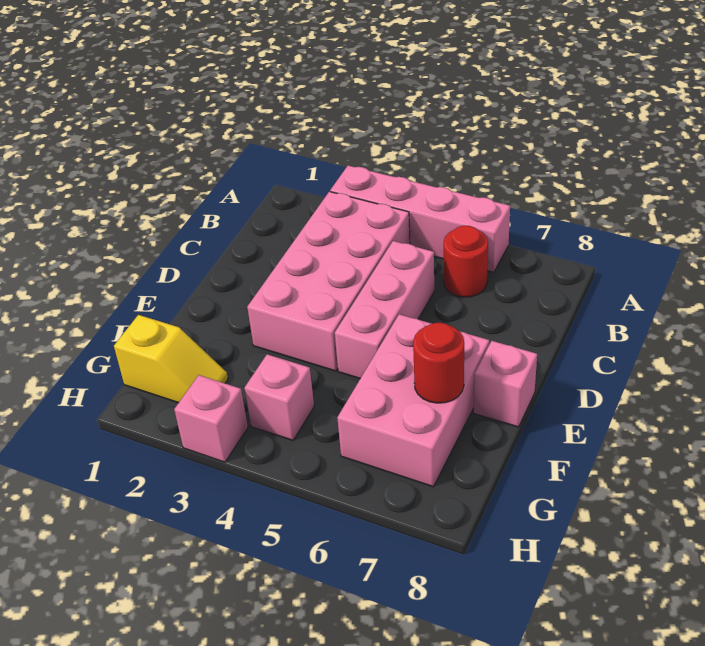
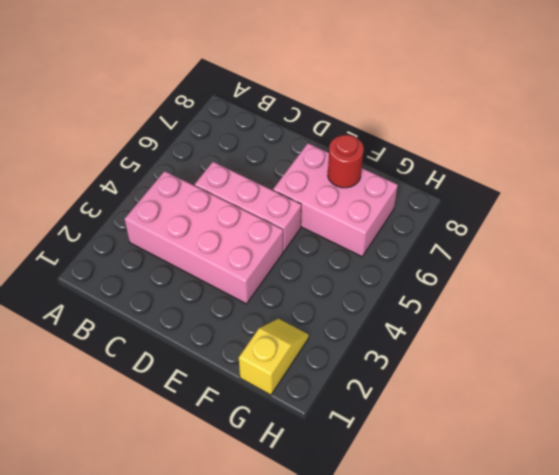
none -> pink brick A3:A6 level 1
none -> red round brick B6 level 1

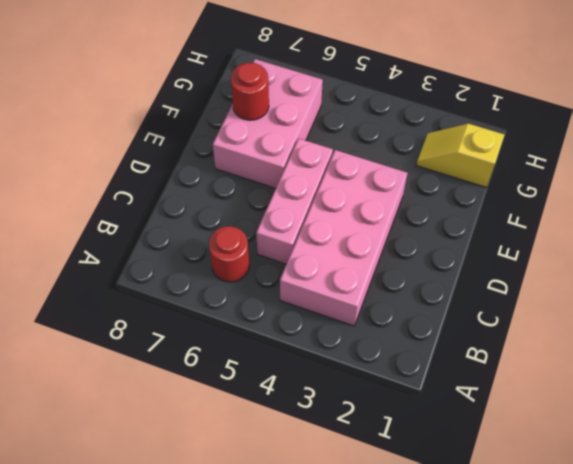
none -> pink brick A3:A6 level 1
none -> pink brick E8 level 1

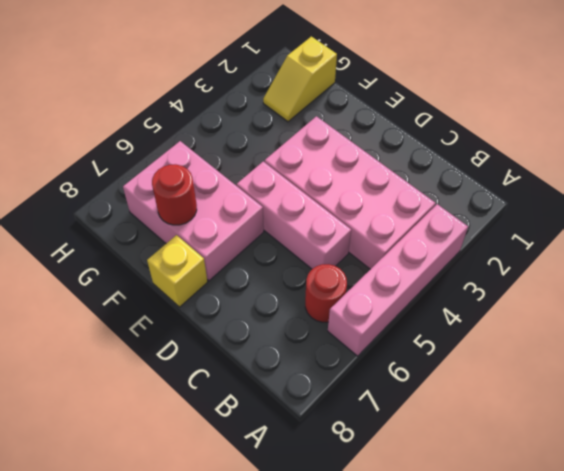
yellow brick E8 level 1 -> pink brick E8 level 1
none -> pink brick G4 level 1
none -> pink brick H3 level 1

